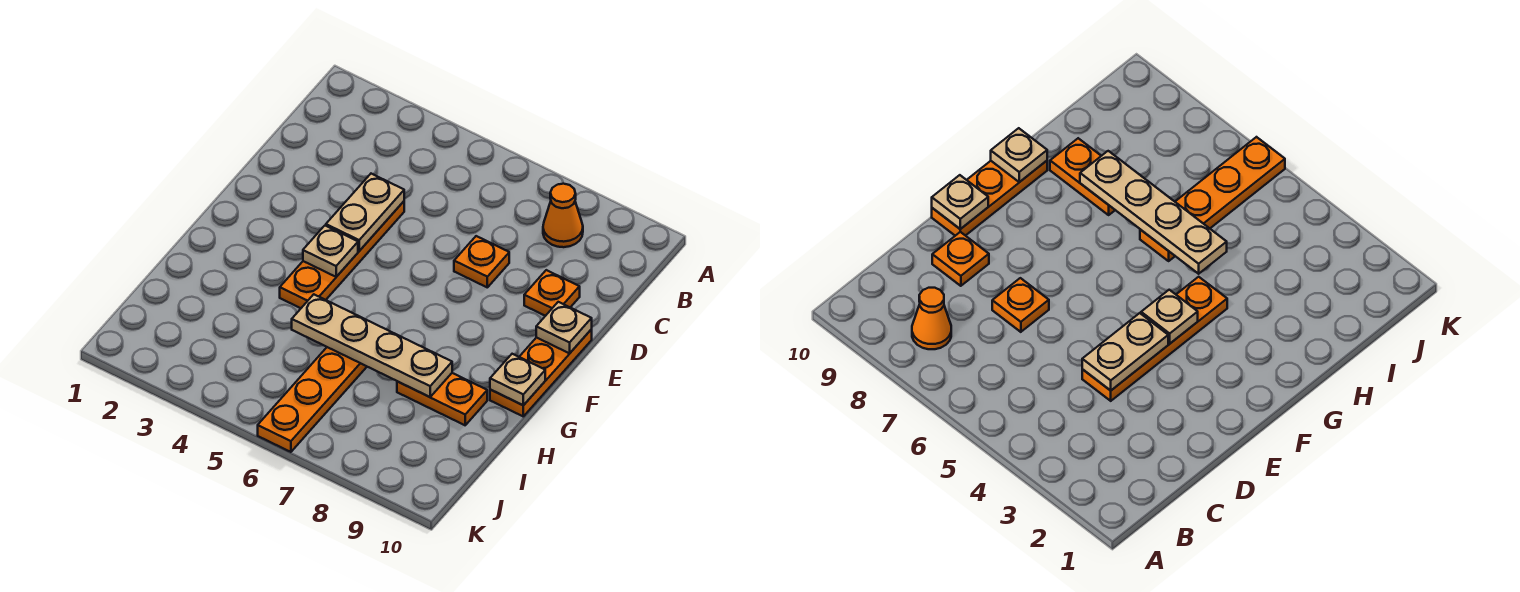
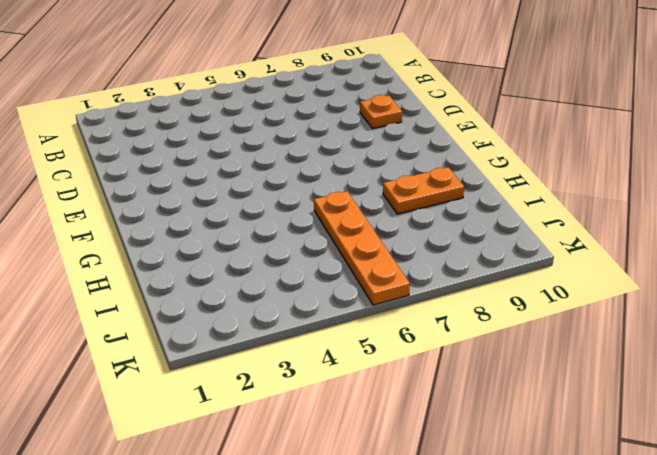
none -> orange cone B8 level 1
none -> orange plate D4:G4 level 1
none -> orange plate D7 level 1

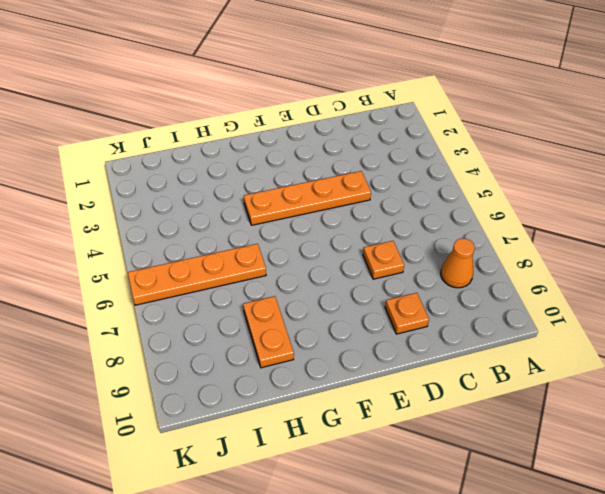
none -> orange plate E10:G10 level 1
none -> tan plate D4:E4 level 2
none -> tan plate E10 level 2

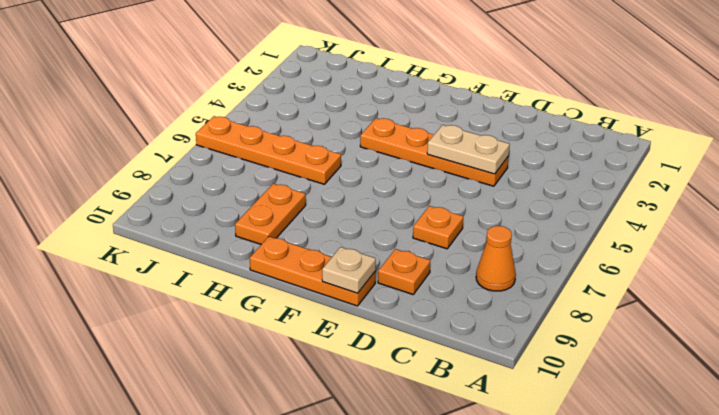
none -> tan plate F4 level 2
none -> tan plate G10 level 2
none -> tan plate H5:H8 level 2

